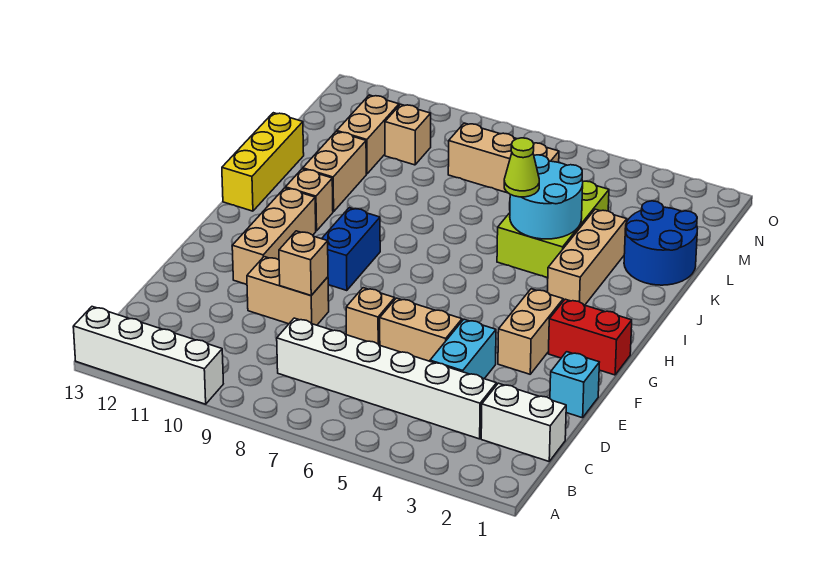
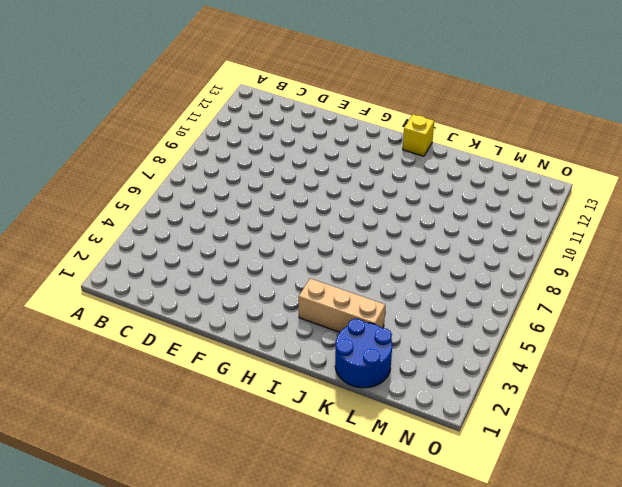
yellow brick I13 level 1 -> yellow brick I13:K13 level 1
none -> white brick A10:A13 level 1
none -> white brick C1:C2 level 1
none -> white brick C3:C8 level 1

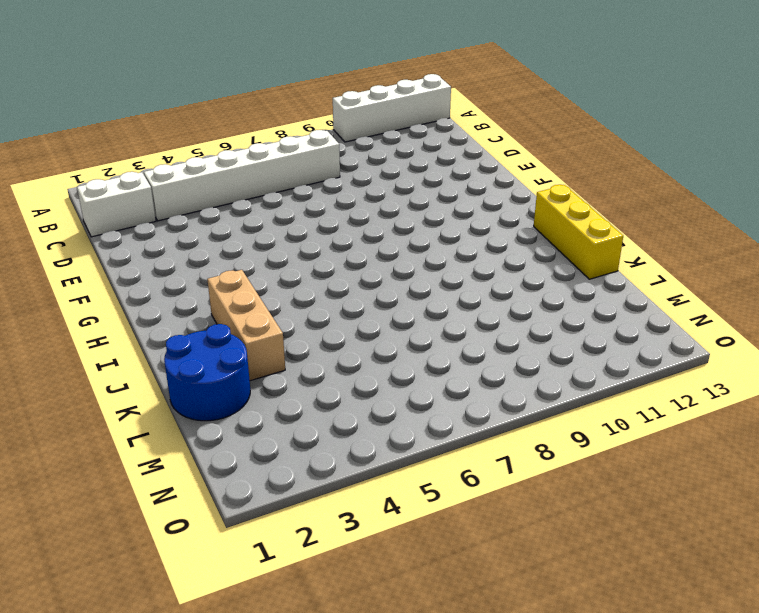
none -> cyan brick D4:E4 level 1
none -> cyan brick E1 level 1
none -> tan brick E5:E6 level 1

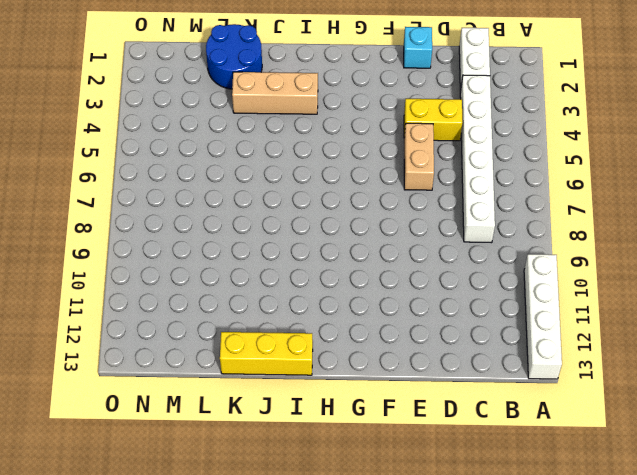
yellow brick D4:E4 level 1 -> cyan brick D4:E4 level 1
none -> tan brick E7 level 1
none -> tan brick E9:E10 level 1
none -> tan brick F3:G3 level 1

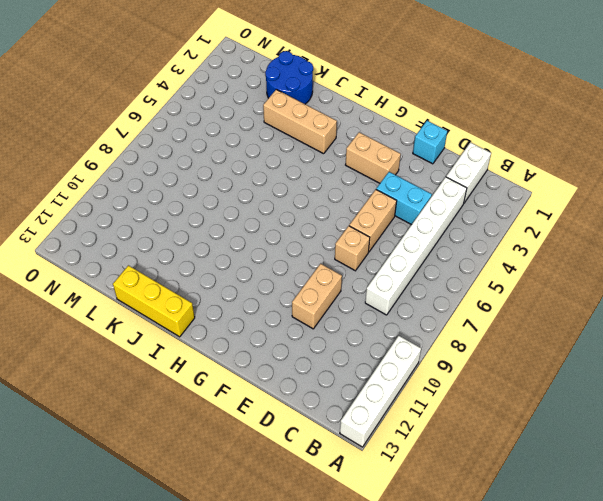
none -> tan brick F11:H11 level 1
none -> red brick G1:G2 level 1
none -> blue brick G9:H9 level 1

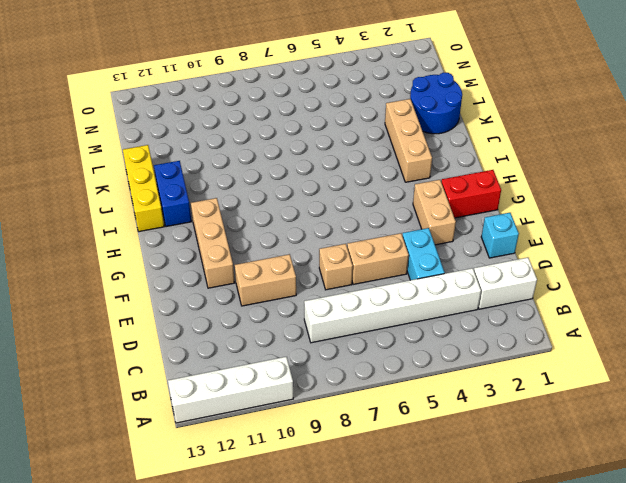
blue brick I12:J12 level 1 -> blue brick G9:H9 level 1
none -> tan brick I11 level 1
none -> lime brick J4:L5 level 1
none -> tan brick J11:K11 level 1

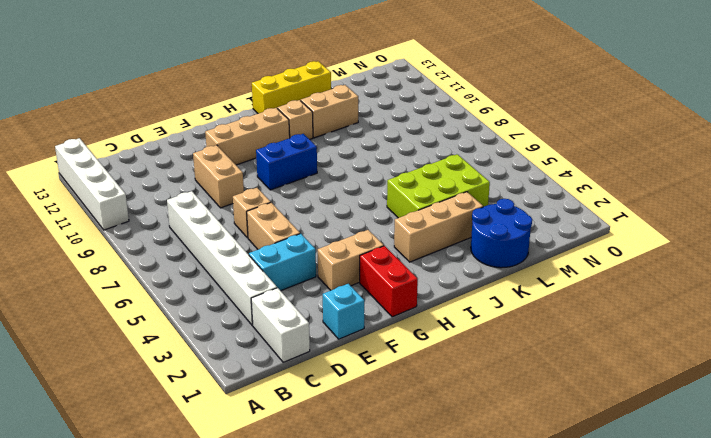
none -> tan brick L11:M11 level 1
none -> tan brick M6:M8 level 1
none -> tan brick M10 level 1

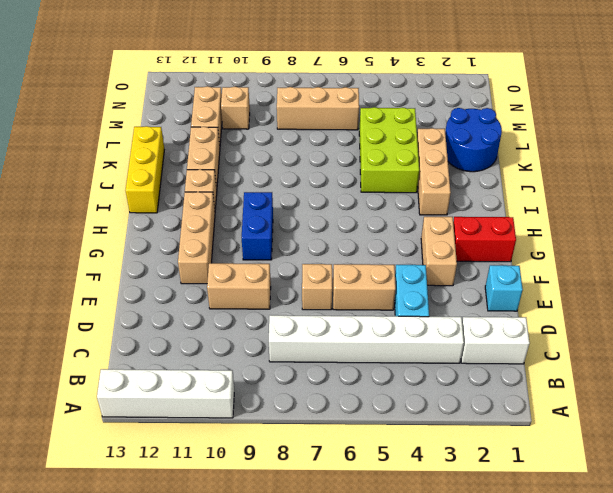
none -> tan brick E9 level 2
none -> cyan round brick J4:K5 level 2
none -> lime cone J5 level 3

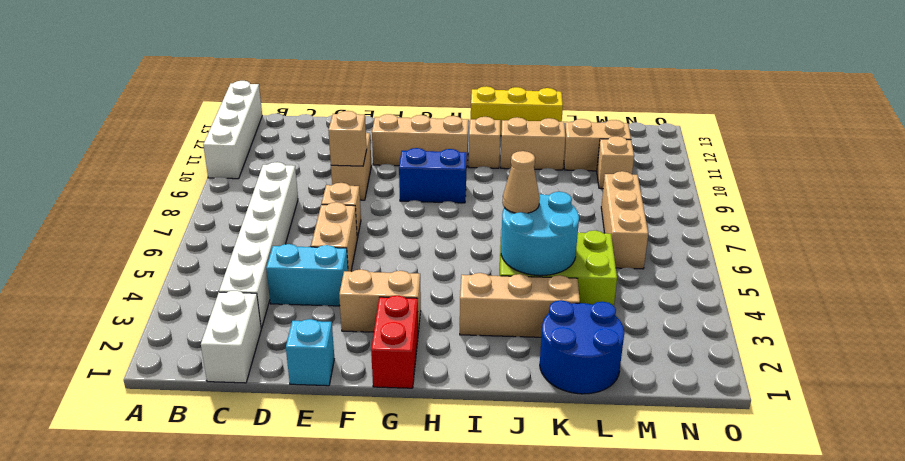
tan cone J5 level 3 -> lime cone J5 level 3

